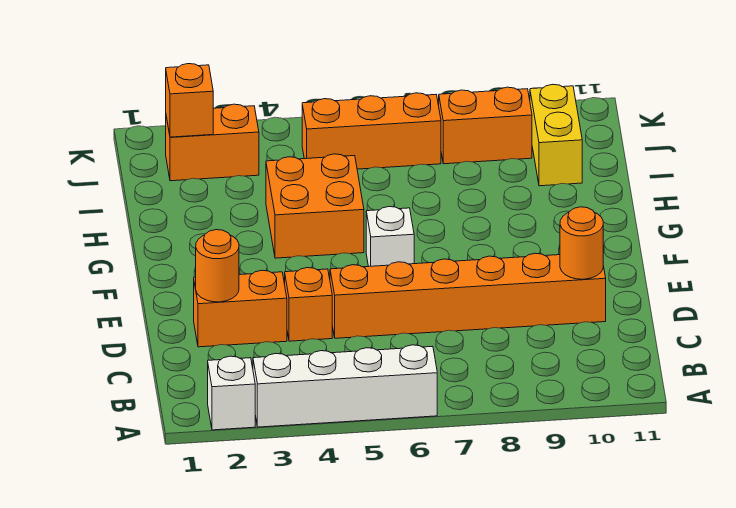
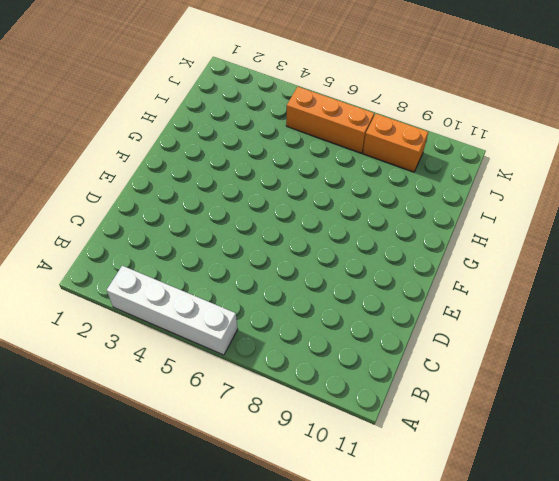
none -> white brick A2 level 1
none -> orange brick D2:D3 level 1
none -> orange brick D4 level 1

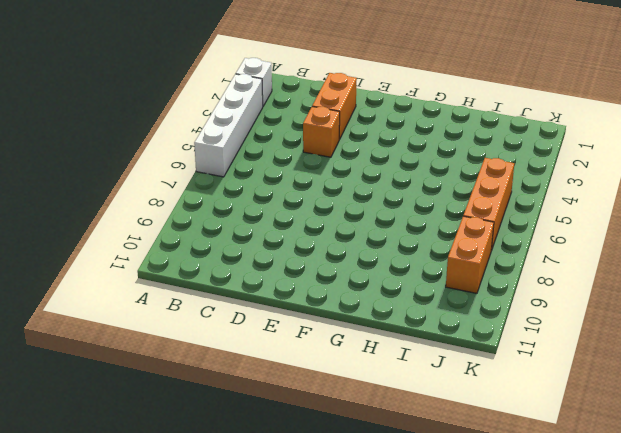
none -> orange brick D5:D10 level 1
none -> white brick F6 level 1
none -> orange brick G4:H5 level 1

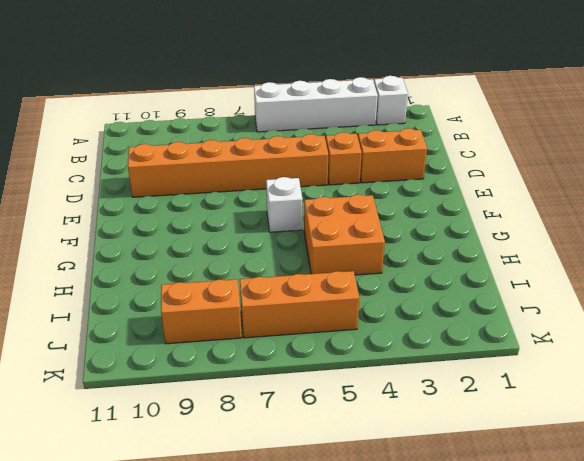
none -> yellow brick I10:J10 level 1
none -> orange brick J2:J3 level 1
none -> orange round brick D2 level 2

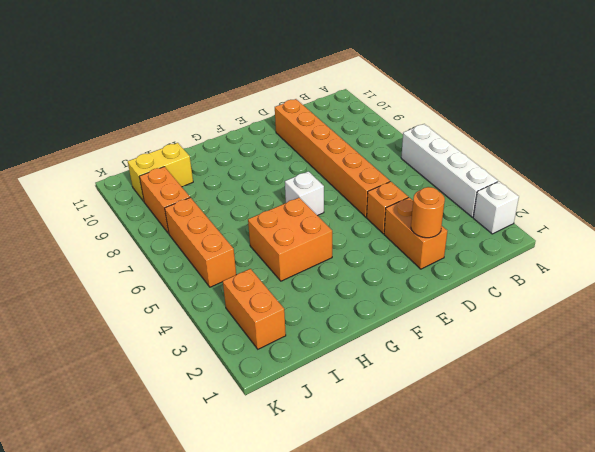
none -> orange round brick D10 level 2
none -> orange brick J2 level 2

